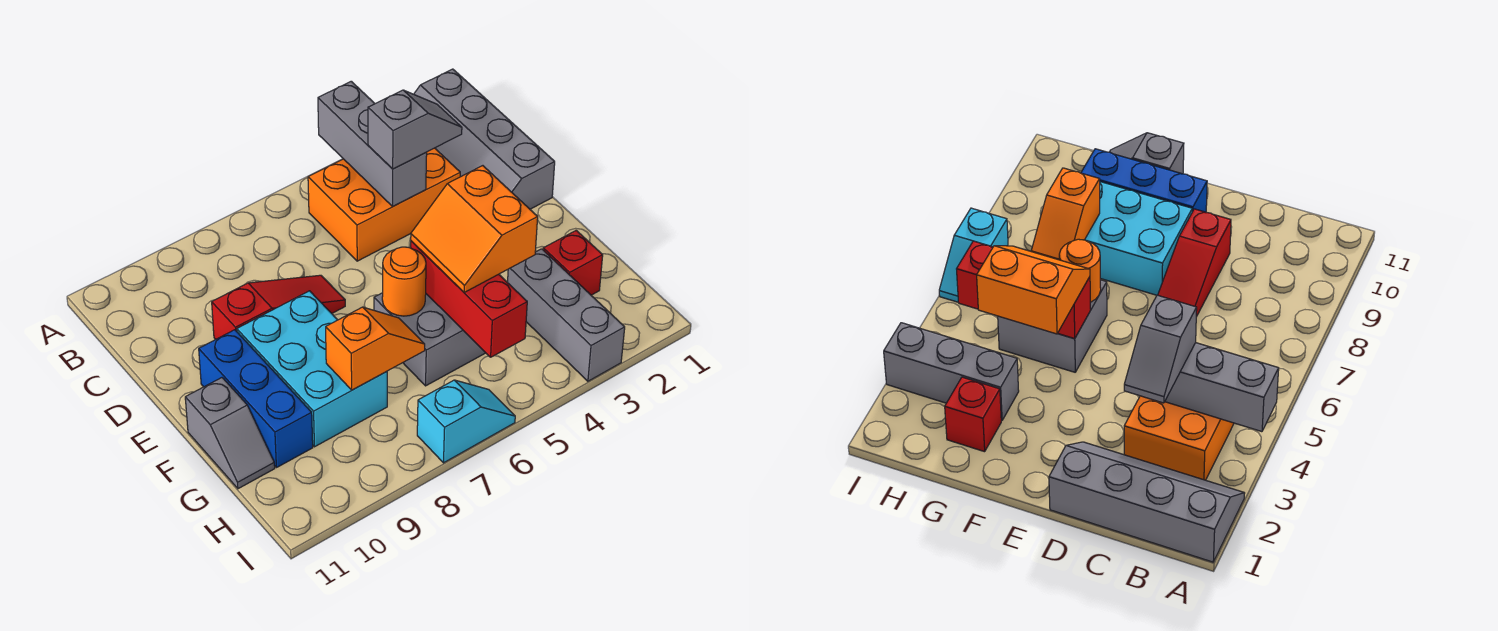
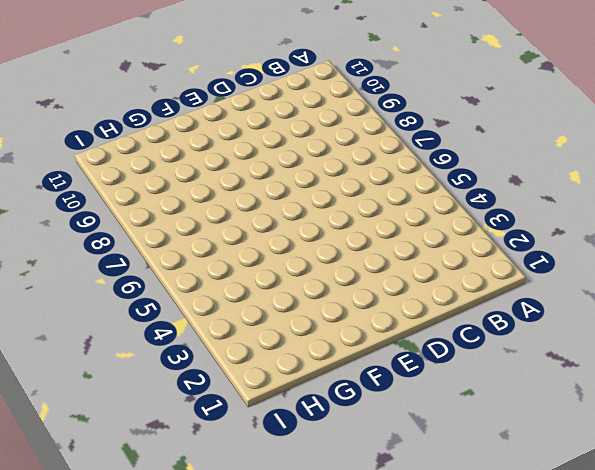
none -> grey slope A1:D2 level 1 top 1
none -> orange brick B3:C5 level 1
none -> red slope D7:D9 level 1 top 9

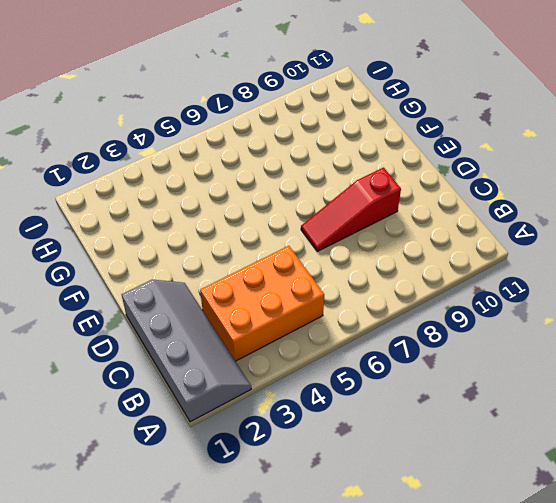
none -> cyan brick E8:G9 level 1
none -> blue brick E10:G10 level 1
none -> grey brick F5:G6 level 1

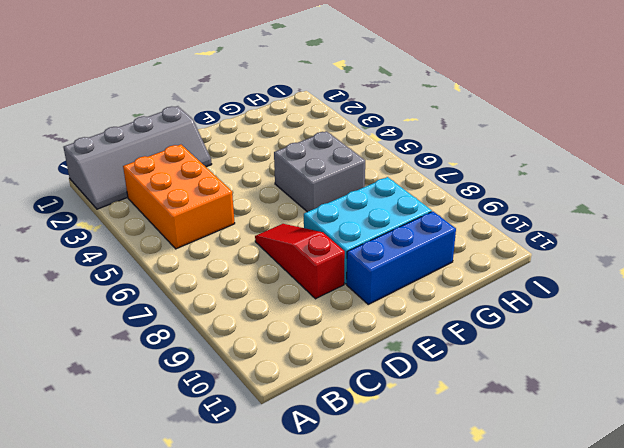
none -> grey slope F11:G11 level 1 top F
none -> red brick G2 level 1
none -> grey brick G3:I3 level 1

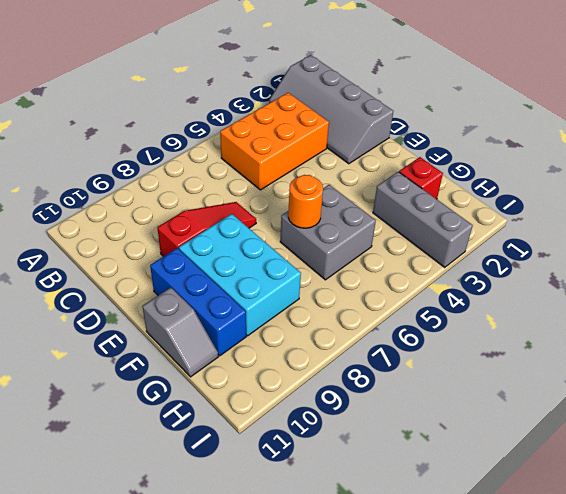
none -> cyan slope I6:I7 level 1 top 7
none -> grey brick A4:C4 level 2
none -> red brick F5:H5 level 2

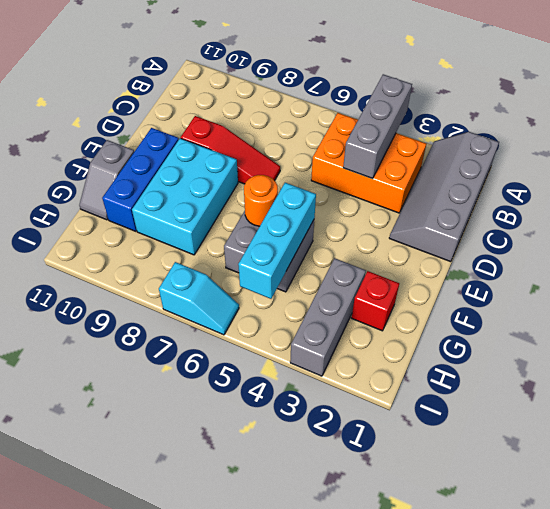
cyan brick F5:H5 level 2 -> red brick F5:H5 level 2
none -> orange slope G7:G8 level 2 top 8
none -> grey slope C3:C4 level 3 top 4
none -> orange slope F4:G5 level 3 top 4

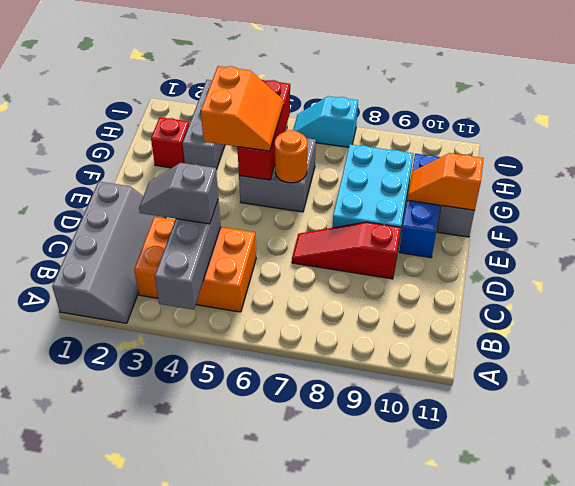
orange slope F10:F11 level 2 top 11 -> orange slope G7:G8 level 2 top 8

